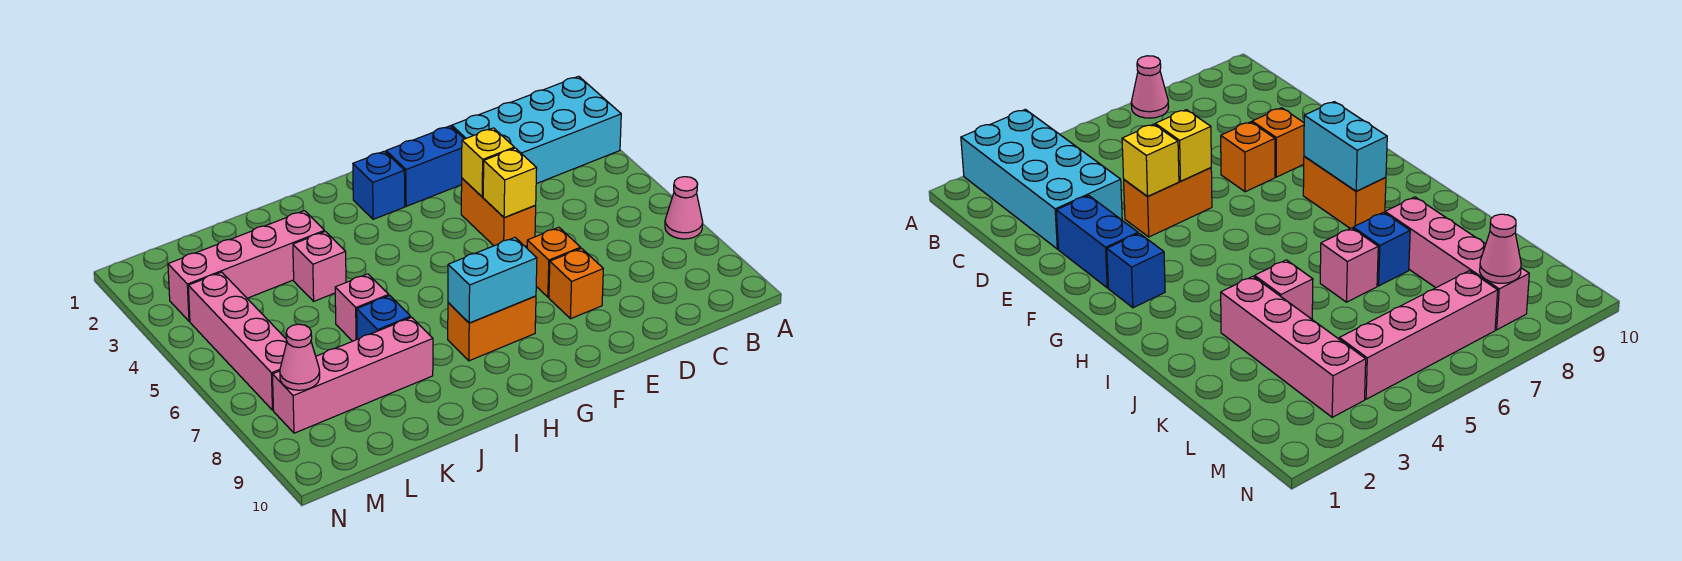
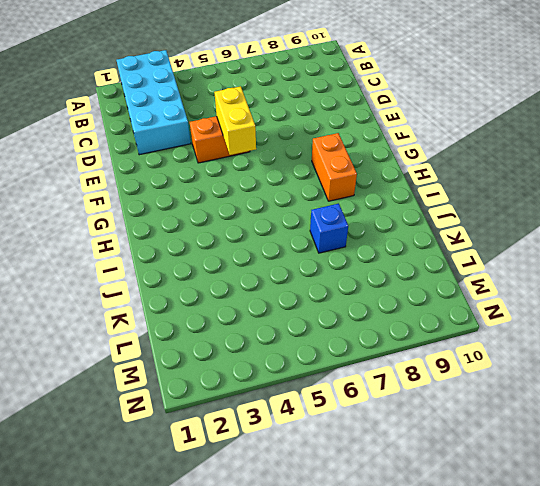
yellow brick E5:F5 level 2 -> yellow brick E5 level 2
none -> pink cone A7 level 1
none -> blue brick E2:F2 level 1
none -> orange brick E7 level 1

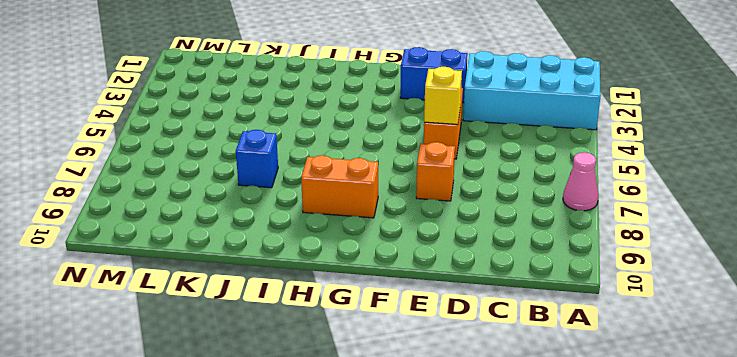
none -> orange brick E8 level 1
none -> blue brick G2 level 1
none -> pink brick J3:M3 level 1

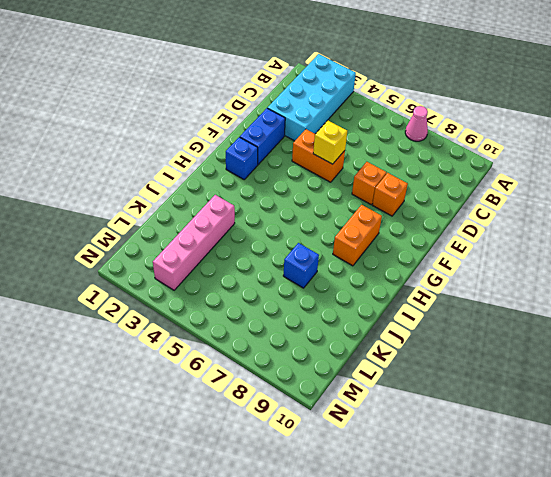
none -> pink brick J4 level 1
none -> pink brick J6 level 1
none -> pink brick J8:M8 level 1

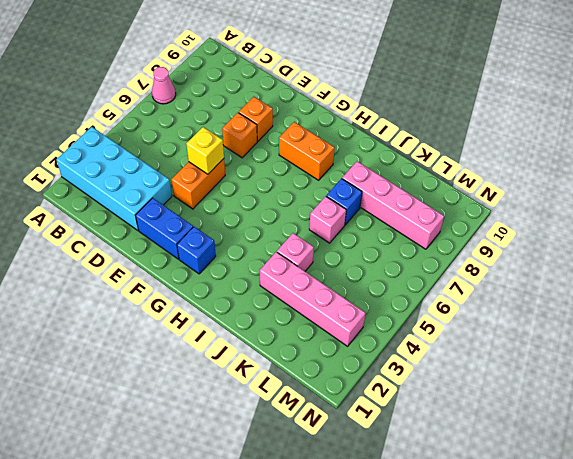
none -> pink brick M4:M7 level 1
none -> yellow brick E4 level 2
none -> cyan brick G8:H8 level 2

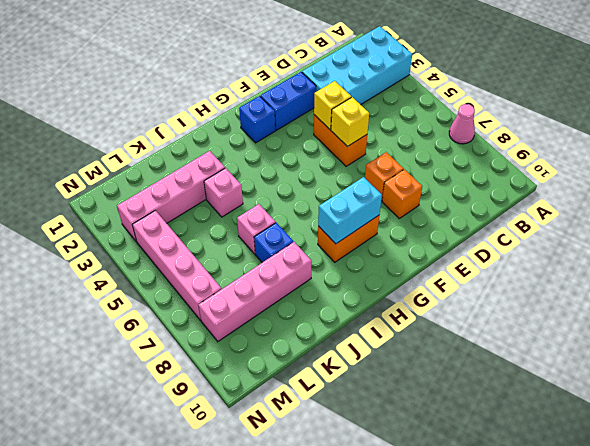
none -> pink cone M8 level 2

